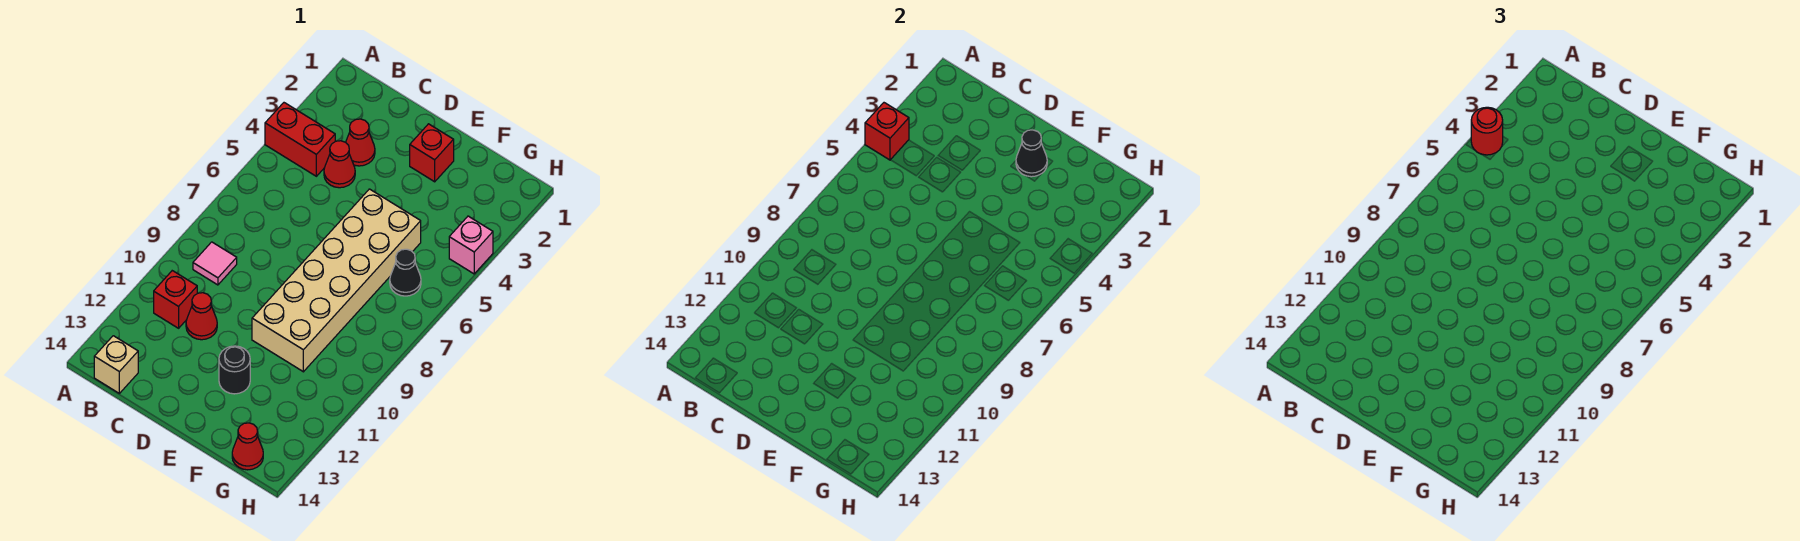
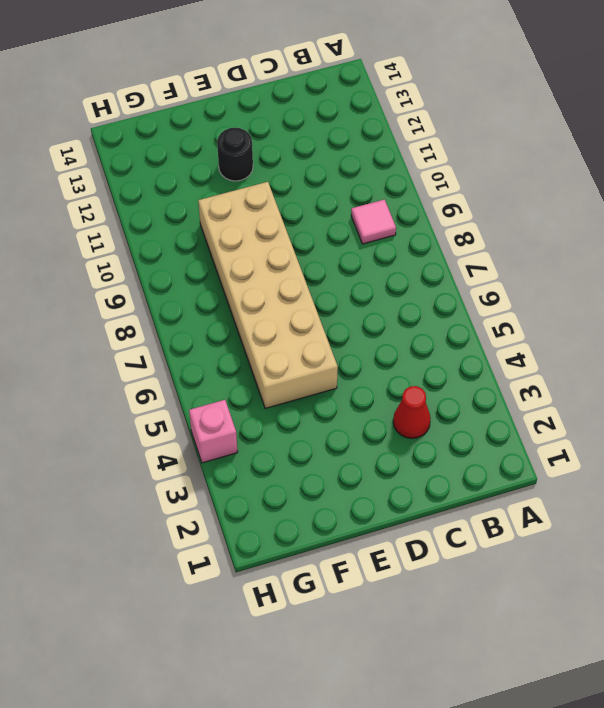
none -> red brick A4:B4 level 1
none -> red brick B11 level 1
none -> tan brick B14 level 1

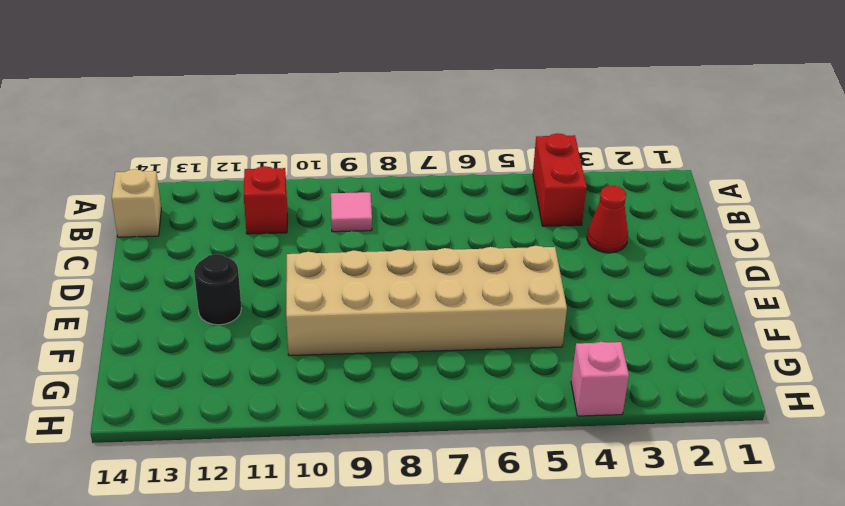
none -> red cone C4 level 1
none -> red cone C11 level 1
none -> red brick E2 level 1

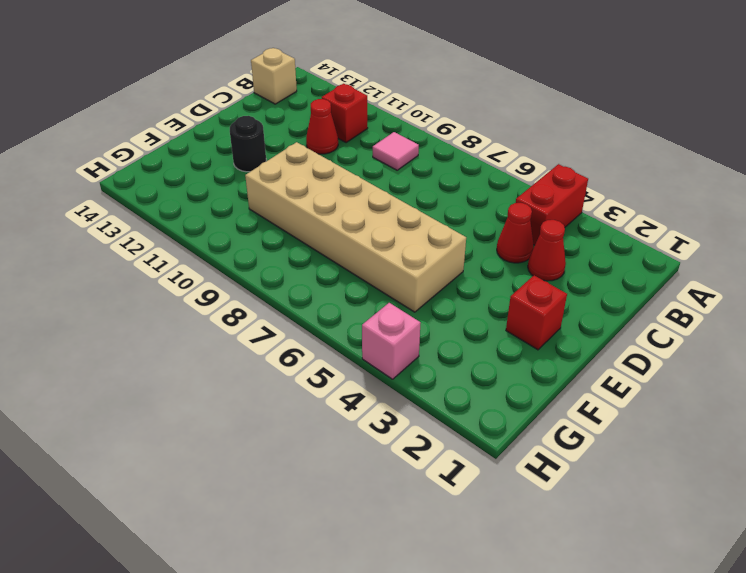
none -> black cone G6 level 1
none -> red cone G14 level 1
none -> red brick A4 level 2

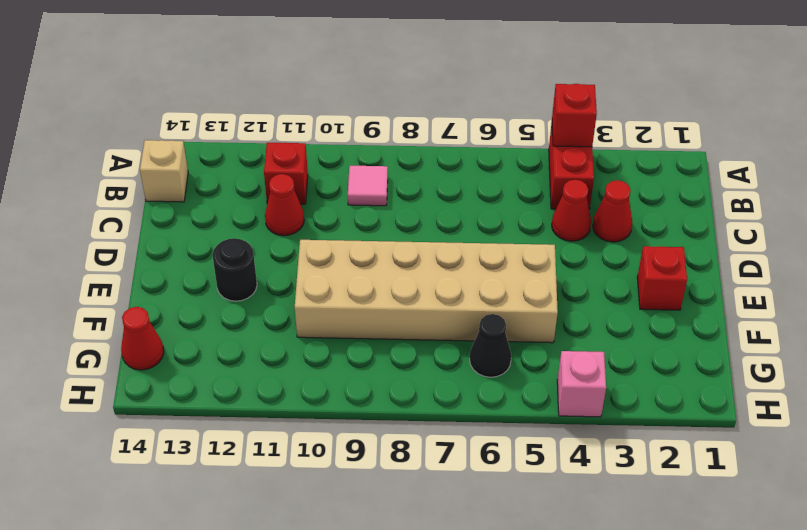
none -> black cone E2 level 2
none -> red round brick A4 level 3

